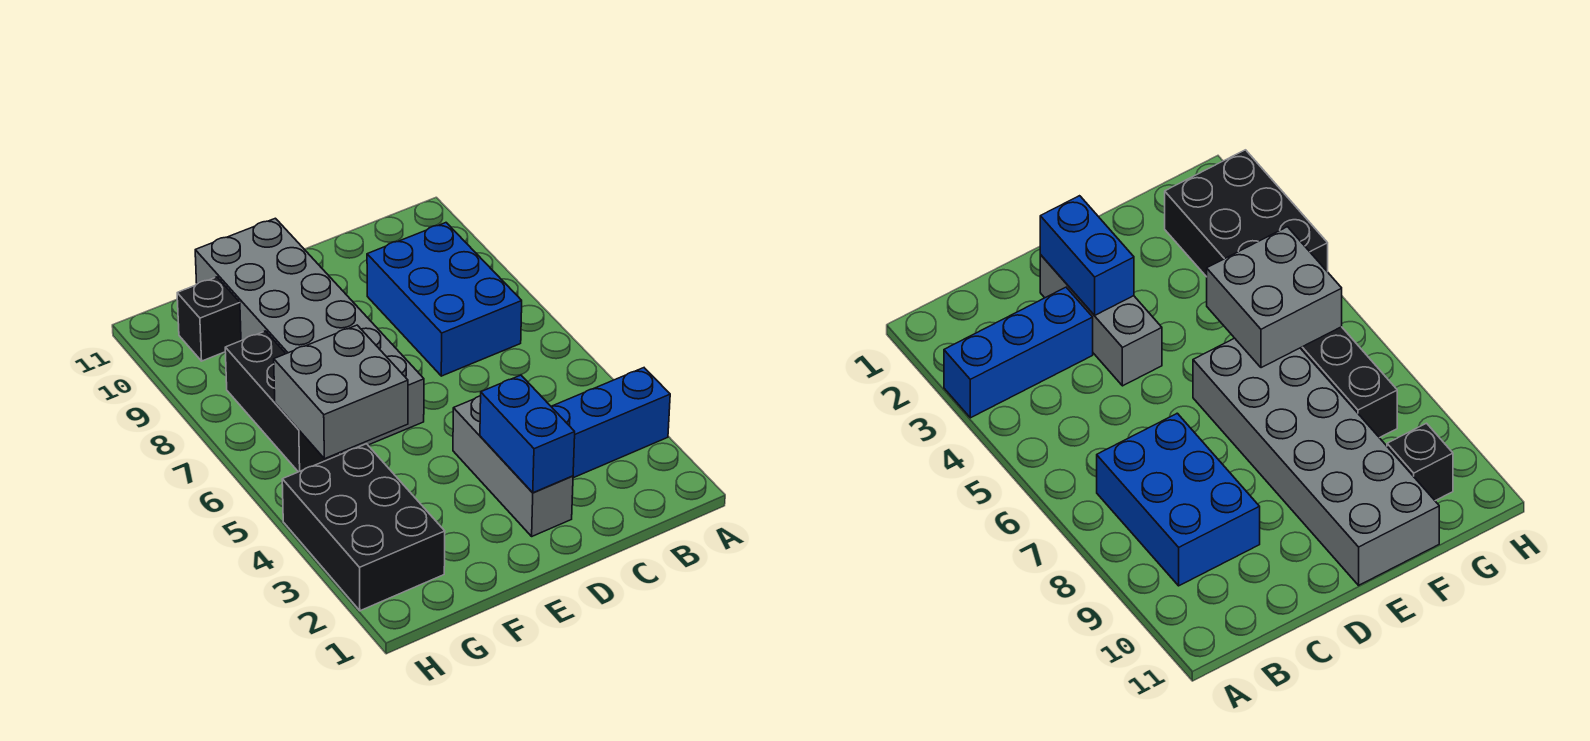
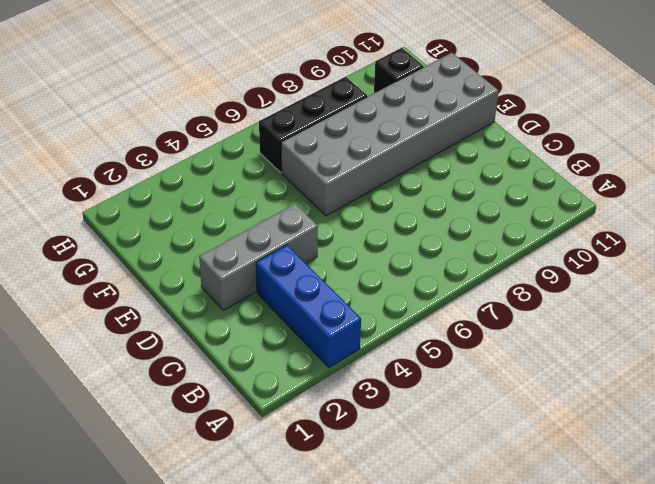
none -> blue brick B7:C9 level 1
none -> black brick G2:H4 level 1

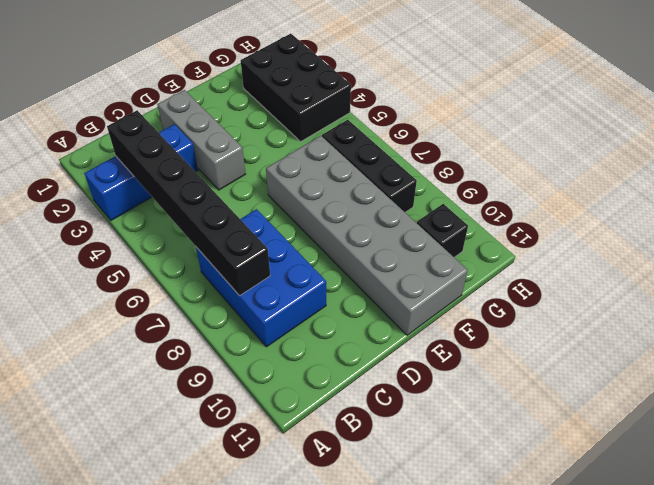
black brick B3:B8 level 2 -> none
none -> blue brick D2:D3 level 2
none -> grey brick F5:G6 level 2

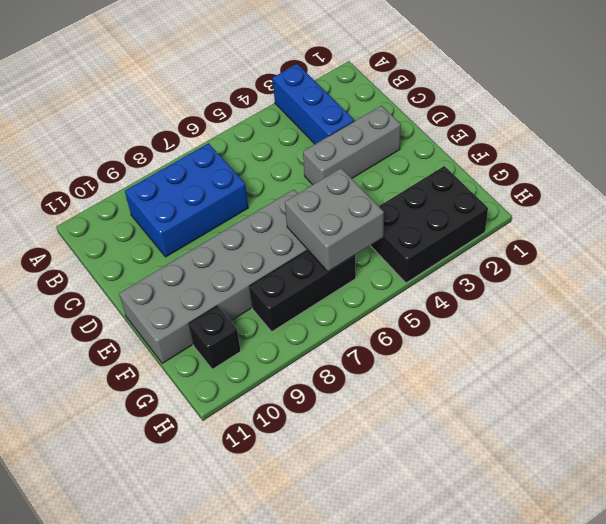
none -> blue brick D2:D3 level 2

